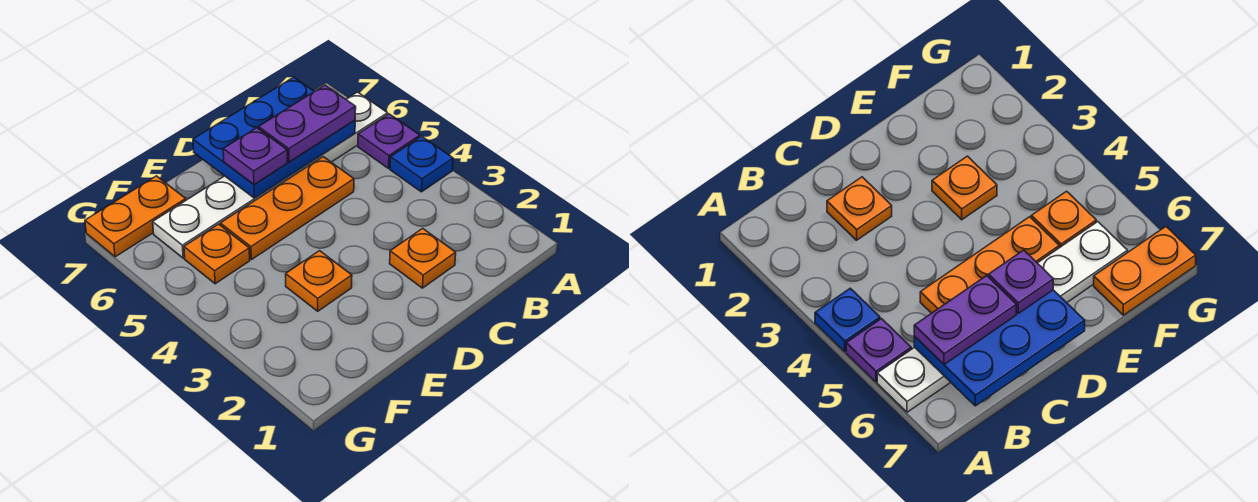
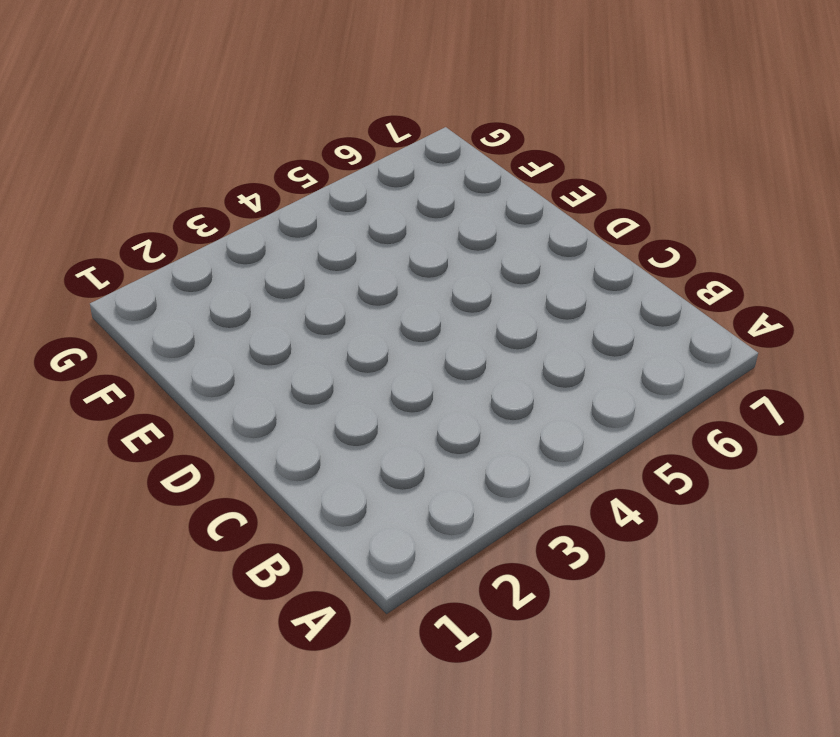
none -> blue plate A4 level 1
none -> purple plate A5 level 1

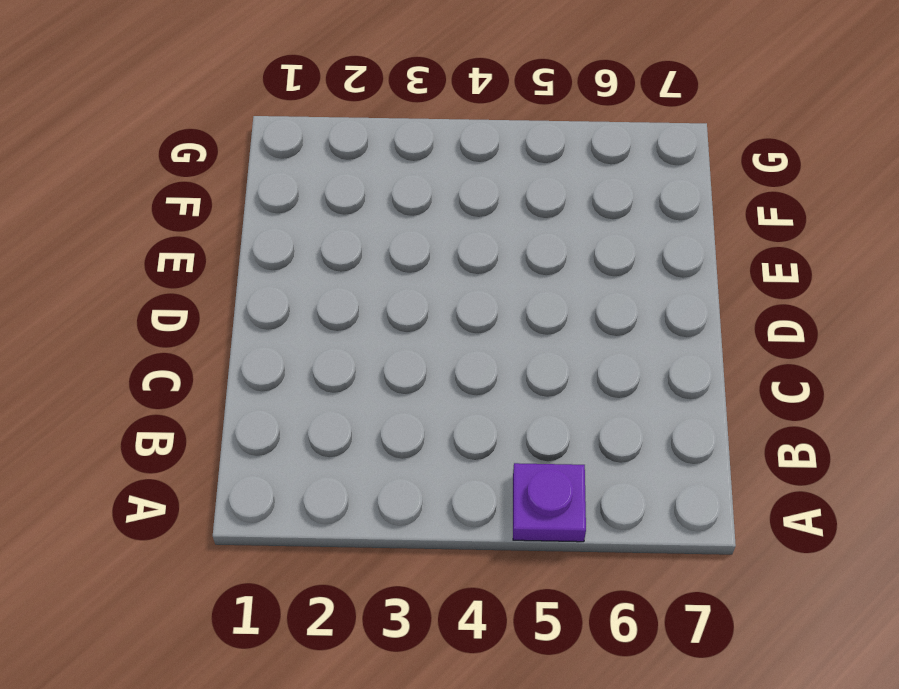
none -> blue plate A4 level 1
none -> white plate A6:F6 level 1

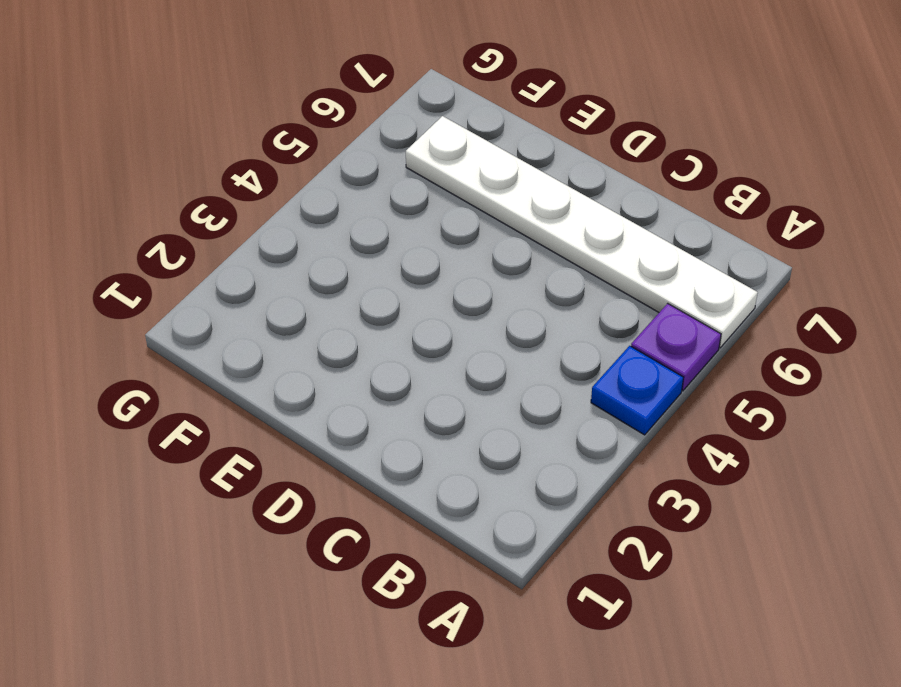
none -> orange plate C2 level 1
none -> orange plate C5:E5 level 1

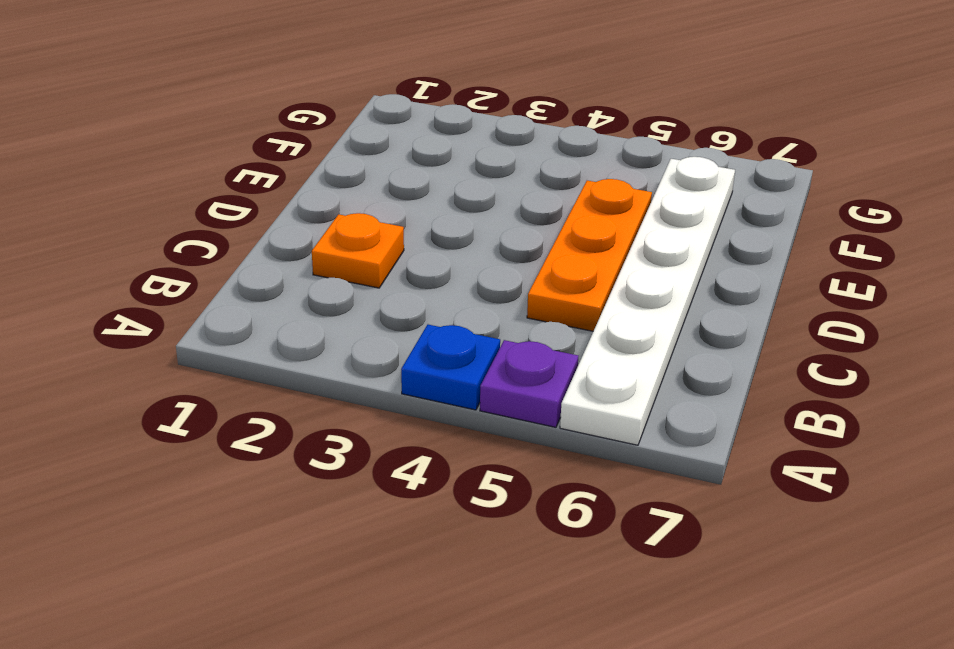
none -> orange plate E3 level 1
none -> orange plate F5 level 1

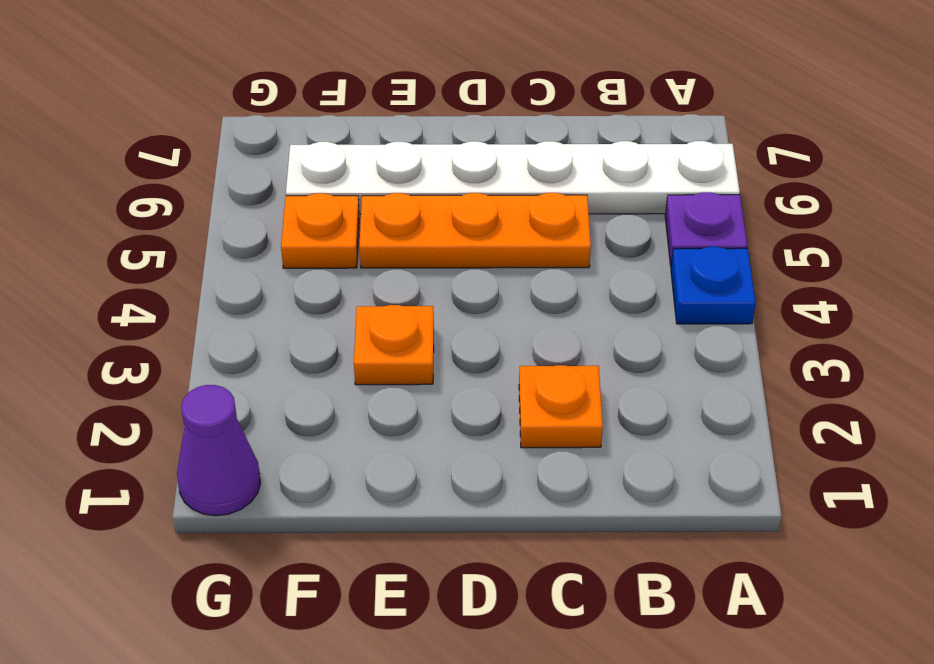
purple cone G1 level 1 -> none
none -> orange plate F7:G7 level 1
none -> blue plate B6:D7 level 2

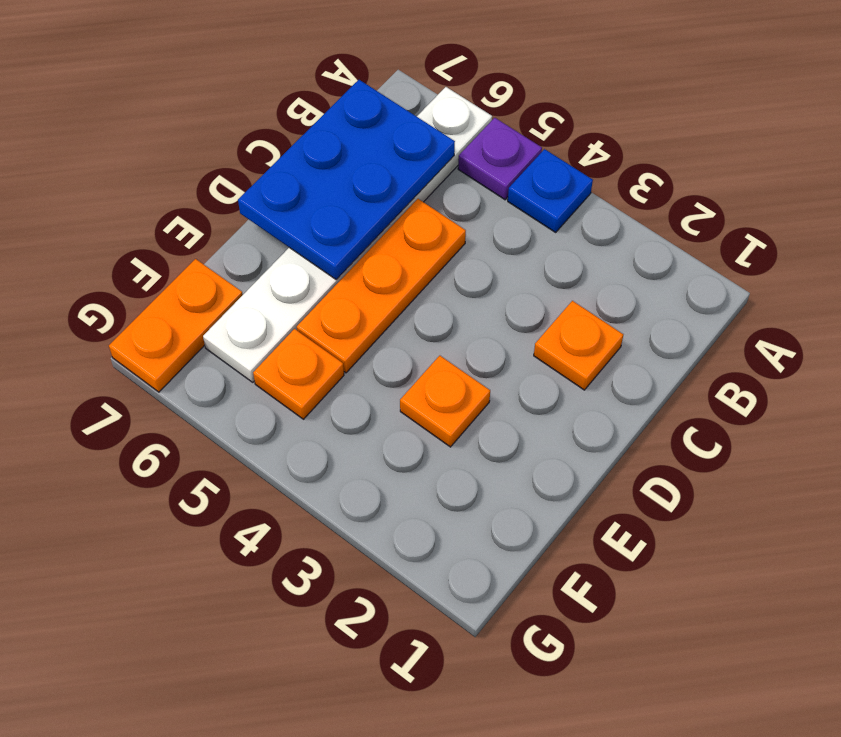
none -> purple plate B6:C6 level 3
none -> purple plate D6 level 3

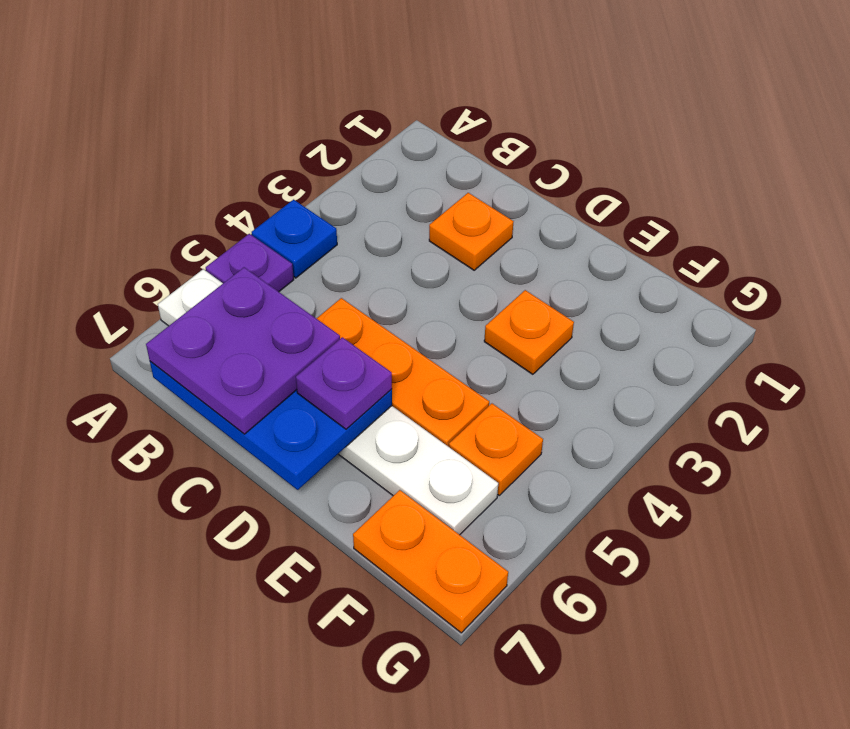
purple plate B6:C7 level 3 -> purple plate B6:C6 level 3

